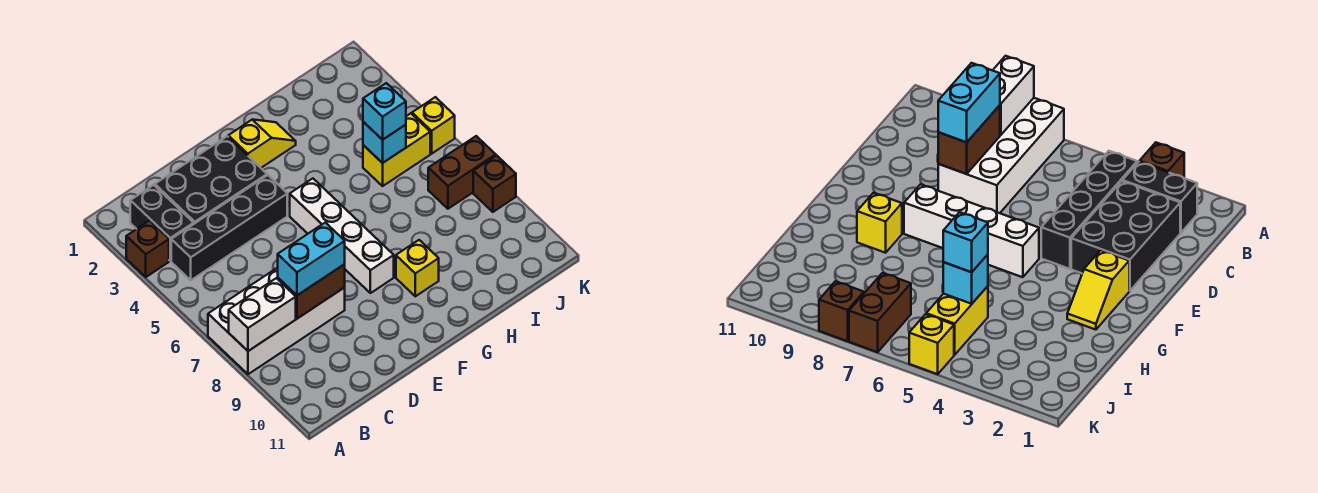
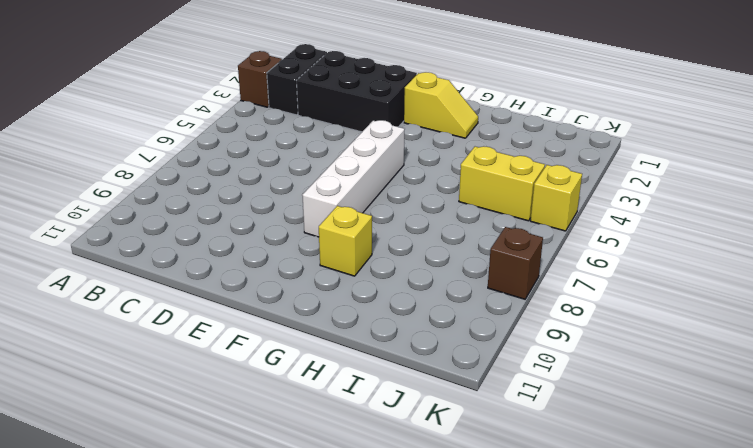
none -> white brick A7:D8 level 1
none -> black brick B4:E4 level 1
none -> brown brick J7:K7 level 1

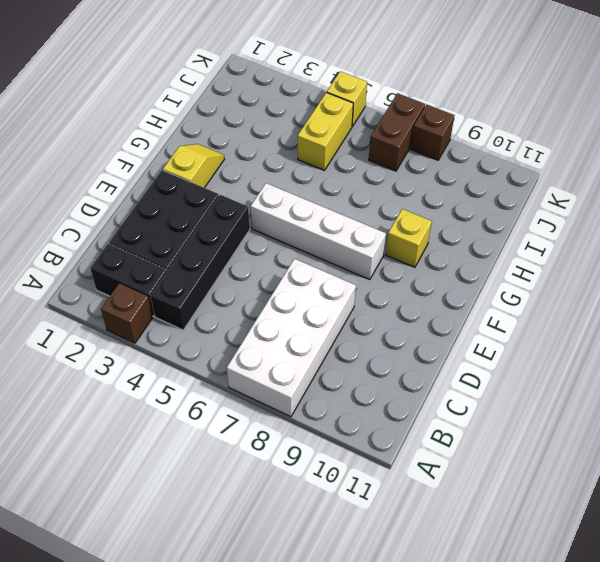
none -> white brick A8:B8 level 2
none -> brown brick C8:D8 level 2
none -> cyan brick I5 level 2

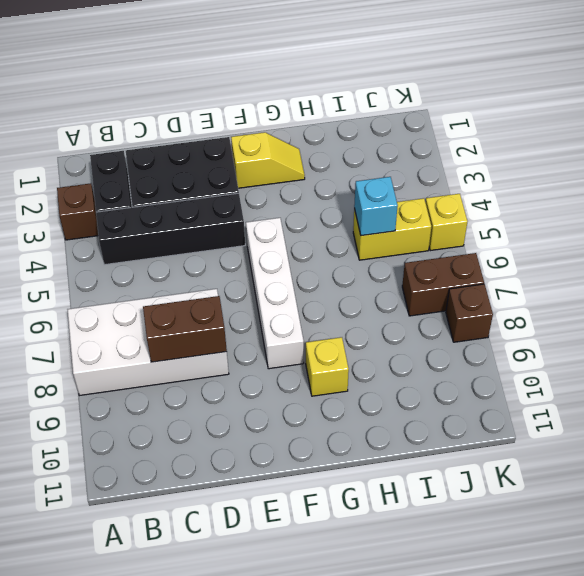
none -> white brick A8:B8 level 2
none -> cyan brick C8:D8 level 3
none -> cyan brick I5 level 3

